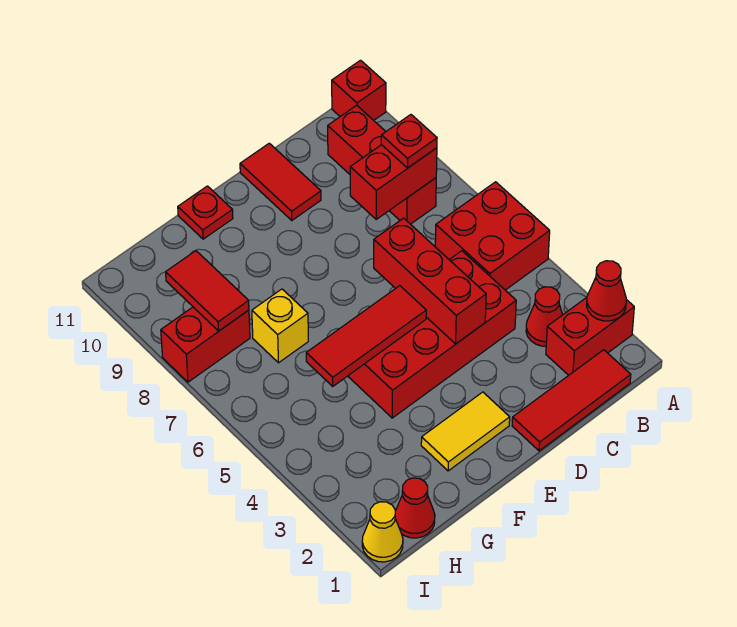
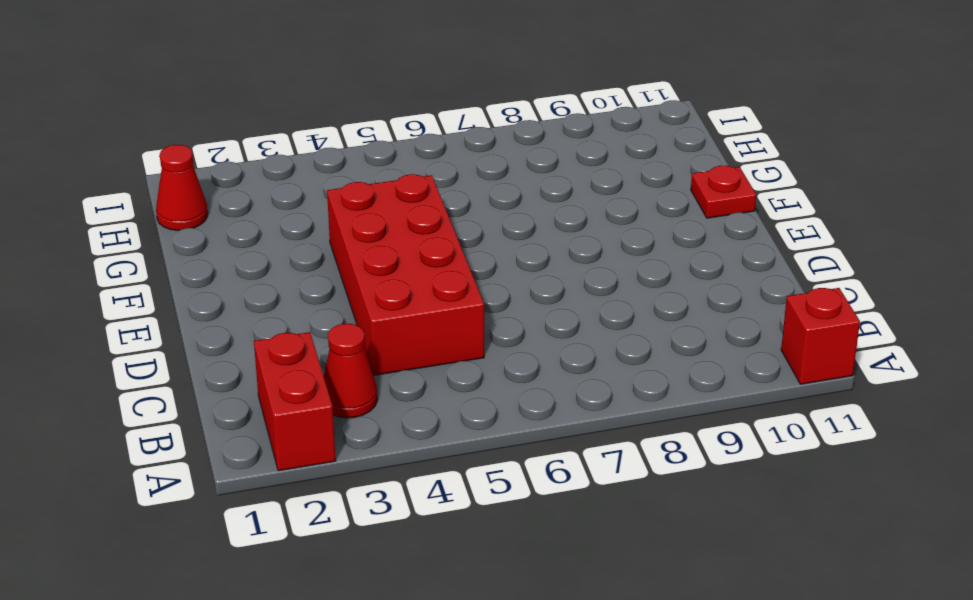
none -> red brick A5:B6 level 1
none -> red tile B1:D1 level 1
none -> red brick B8:B10 level 1

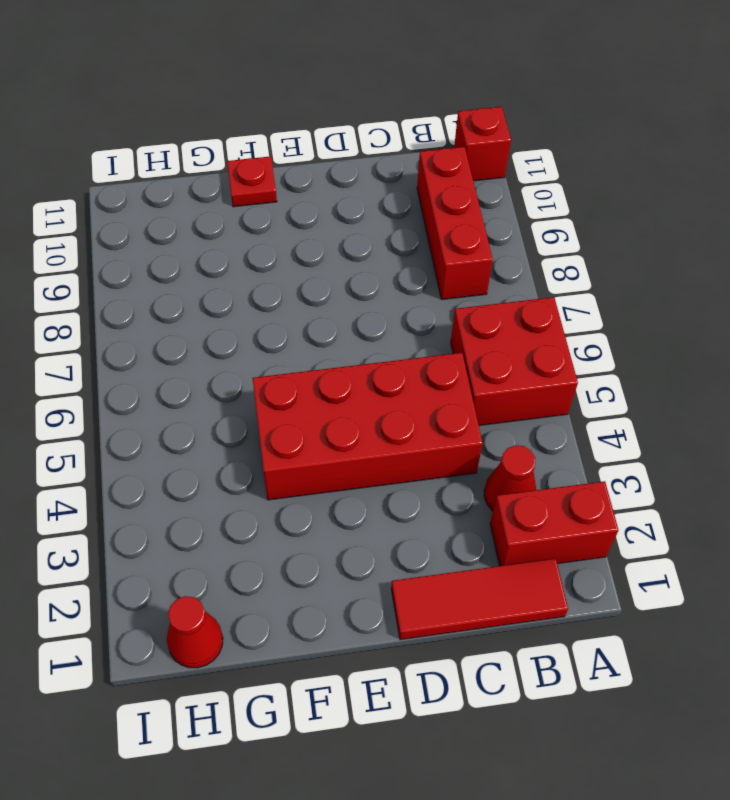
none -> red tile D10:D11 level 1
none -> yellow tile E2:F2 level 1
none -> yellow brick G7 level 1

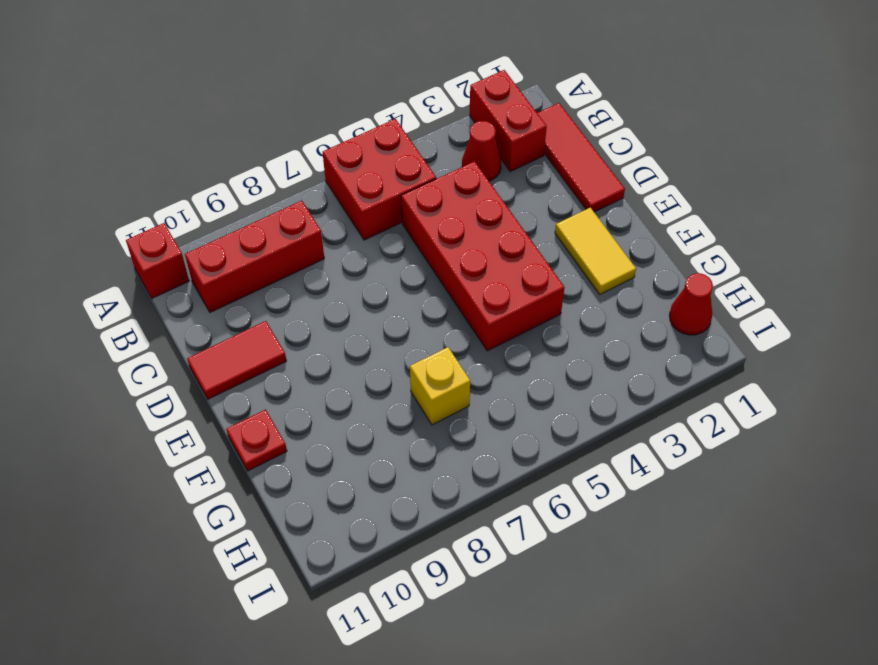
none -> red brick H8:I8 level 1
none -> yellow cone I1 level 1
none -> red cone A2 level 2

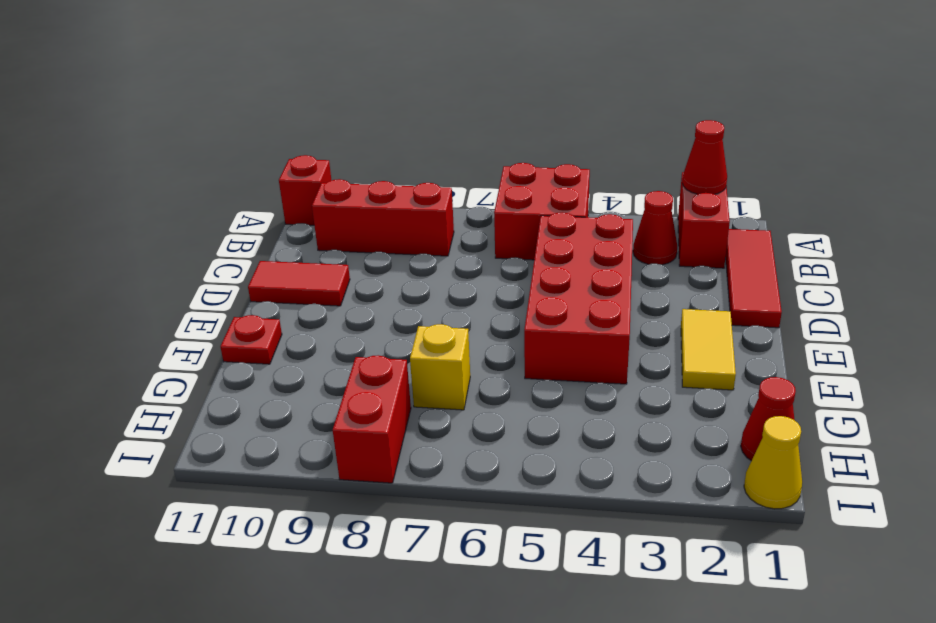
none -> red brick B8:C8 level 2
none -> red brick D4:D6 level 2
none -> red tile E5:G5 level 2

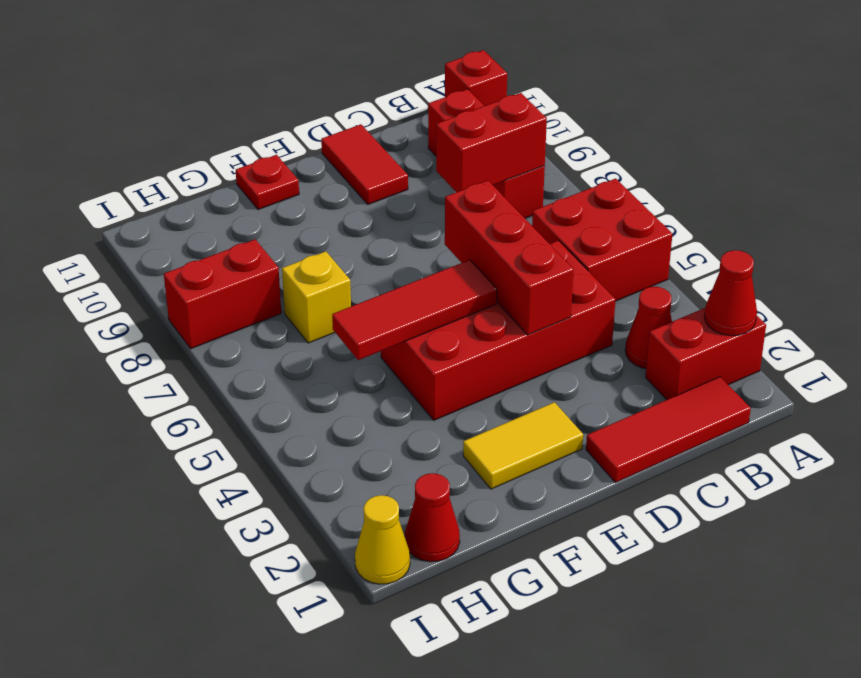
none -> red tile H8:H9 level 2
none -> red plate B8 level 3

